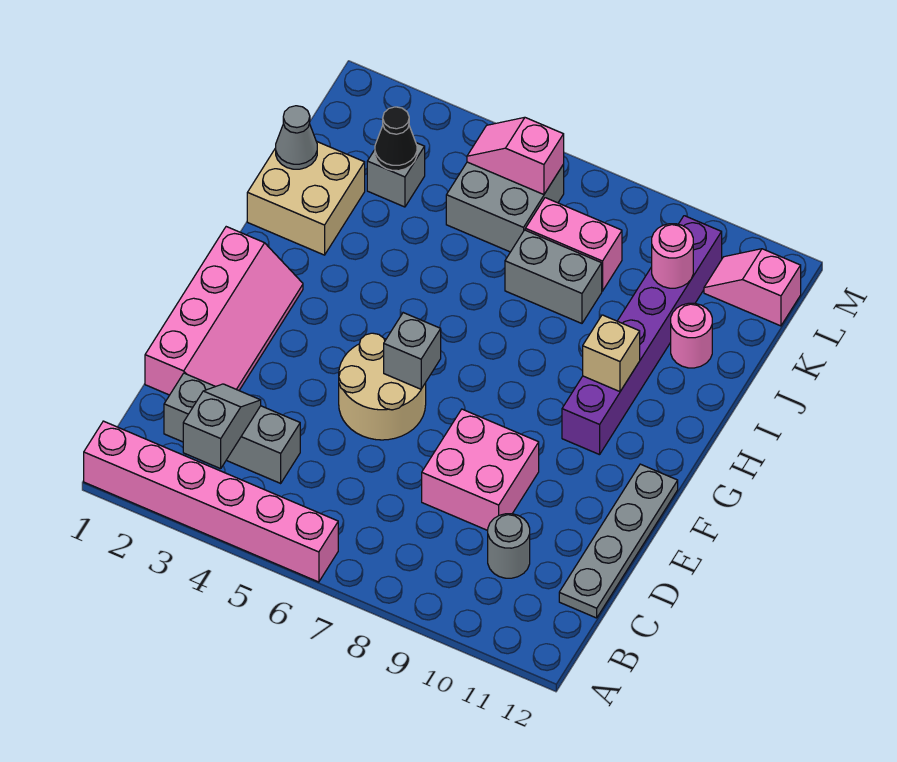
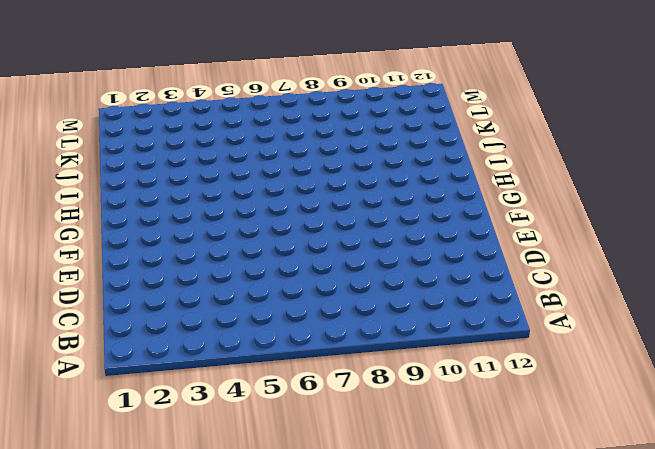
none -> pink brick A1:A6 level 1
none -> grey brick C2:C4 level 1
none -> grey round brick C10 level 1

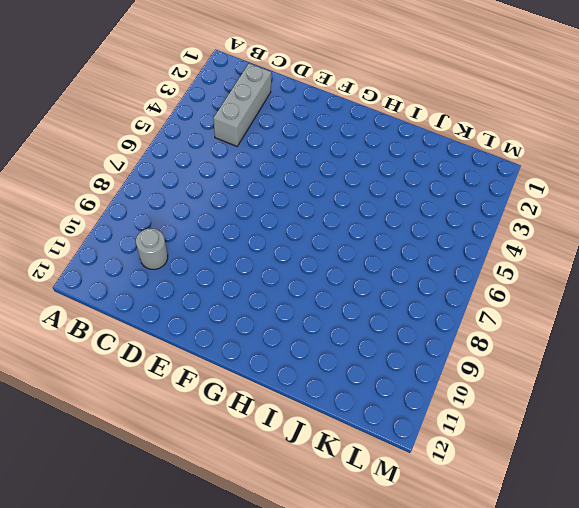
none -> pink brick A1:A6 level 1
none -> grey plate C12:F12 level 1
none -> pink slope D1:G2 level 1 top 1

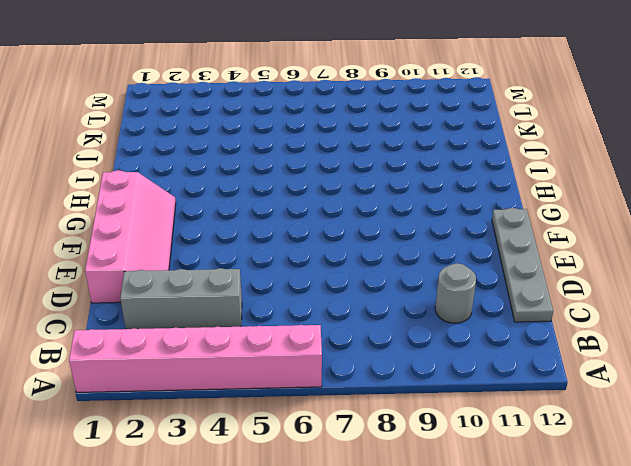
none -> pink brick D8:E9 level 1
none -> tan round brick E5:F6 level 1
none -> purple brick G10:L10 level 1

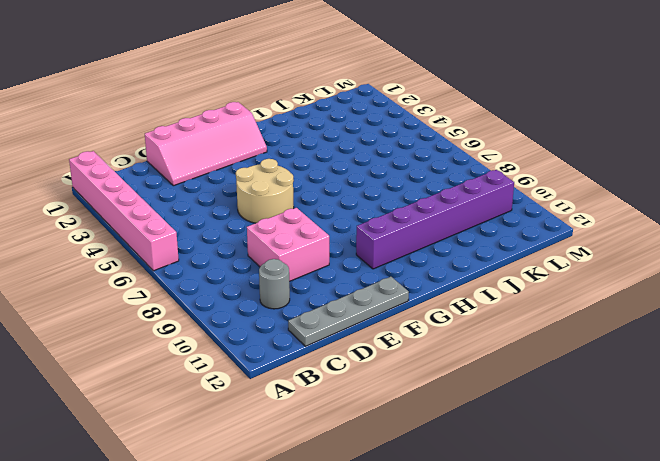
none -> grey brick C2:C4 level 1
none -> tan brick I1:J2 level 1
none -> grey brick J7:J8 level 1

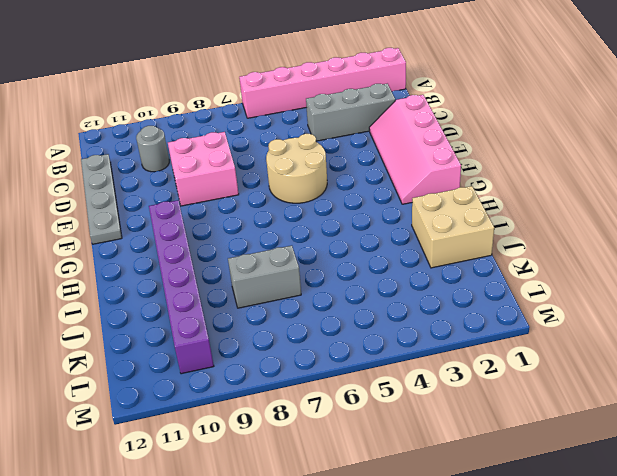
none -> pink round brick J11 level 1
none -> grey brick K3 level 1
none -> grey brick K5:L6 level 1

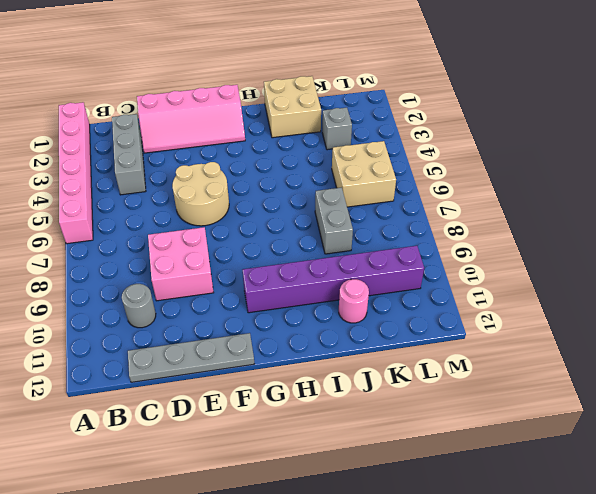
tan brick K5:L6 level 1 -> grey brick K5:L6 level 1
none -> pink brick K7:K8 level 1
none -> pink slope L11:L12 level 1 top 12
none -> grey slope B3:C3 level 2 top B

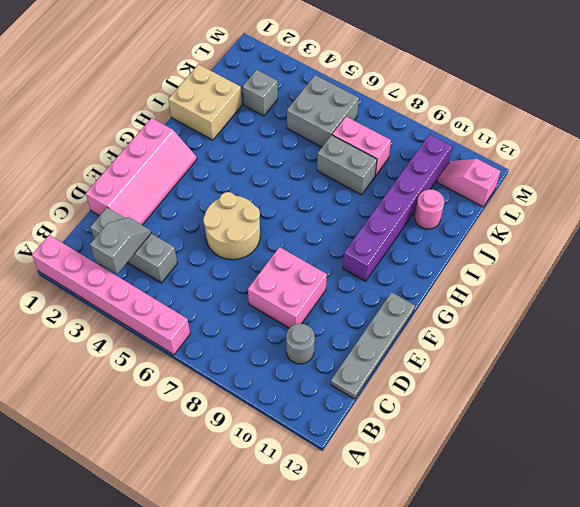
none -> grey brick F6 level 2
none -> tan brick H10 level 2
none -> grey cone J1 level 2

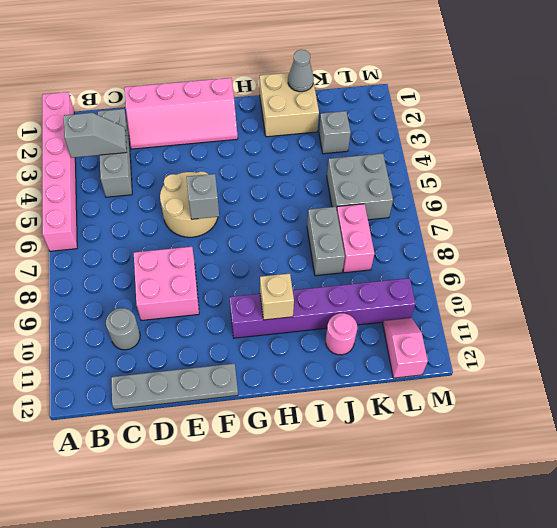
none -> black cone K3 level 2
none -> pink round brick K10 level 2
none -> pink slope L5:L6 level 2 top 6

